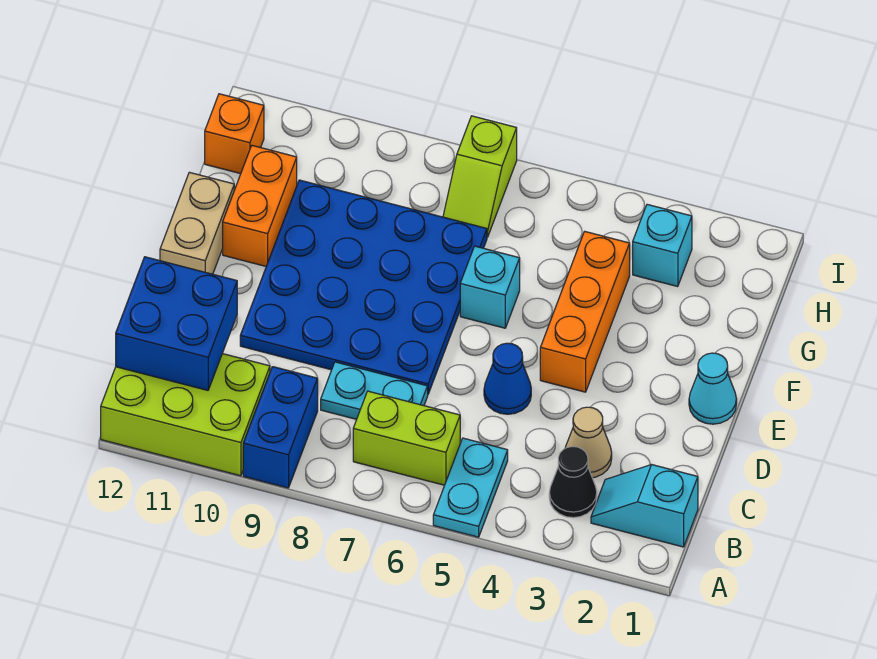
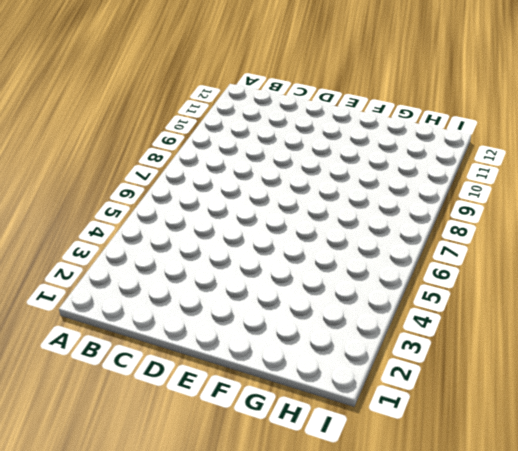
none -> cyan plate A5:B5 level 1
none -> blue brick A9:B9 level 1
none -> lime brick A10:B12 level 1

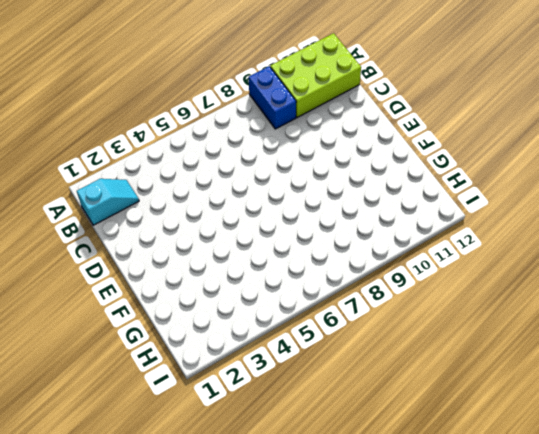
none -> cyan plate A5:B5 level 1
none -> black cone B3 level 1
none -> lime brick B6:B7 level 1

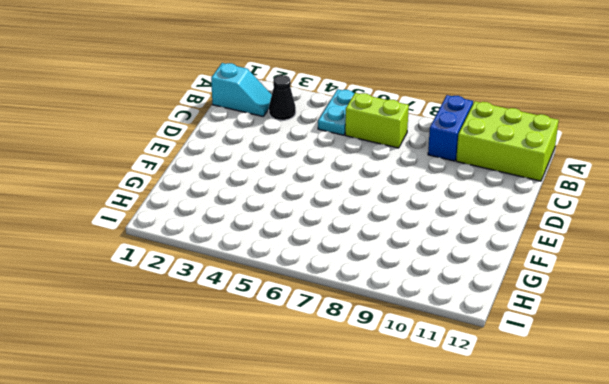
none -> tan cone C3 level 1
none -> cyan plate C7:C8 level 1
none -> blue cone D5 level 1

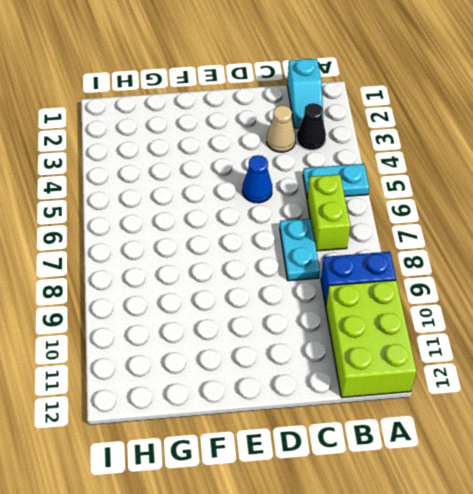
none -> blue plate D7:G10 level 1
none -> cyan cone E1 level 1
none -> orange brick E4:G4 level 1

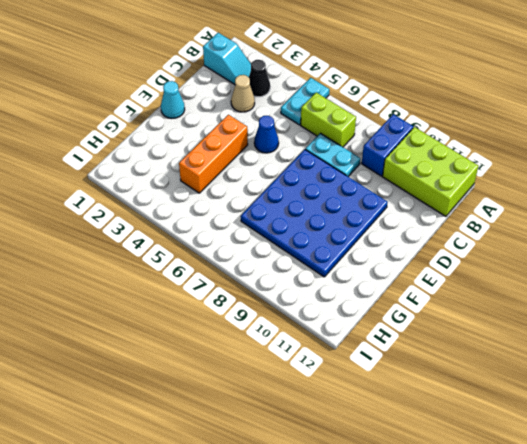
none -> tan brick E12:F12 level 1
none -> cyan brick F6 level 1
none -> orange brick F11:G11 level 1

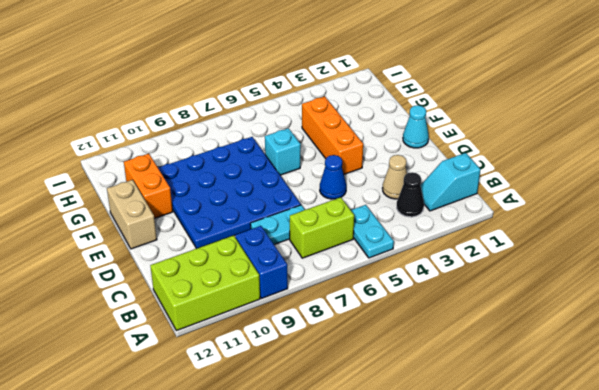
none -> cyan brick H3 level 1
none -> lime slope H7:I7 level 1 top I
none -> orange brick H12 level 1

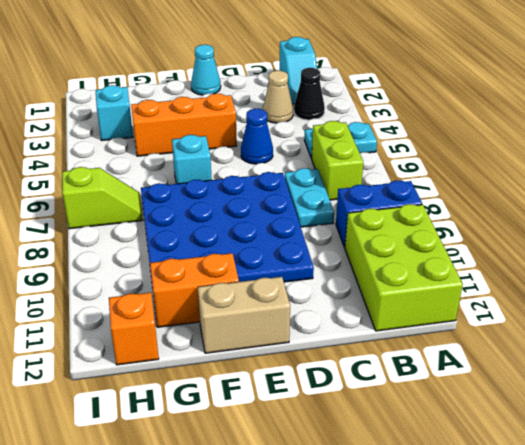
none -> blue brick B11:C12 level 2

